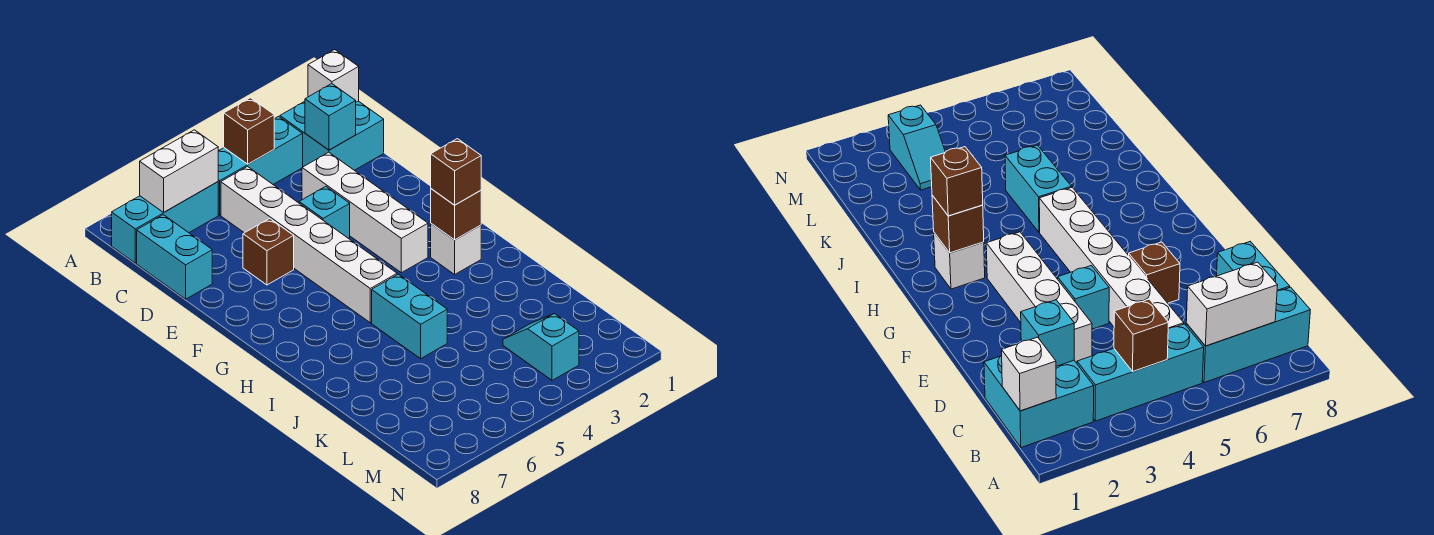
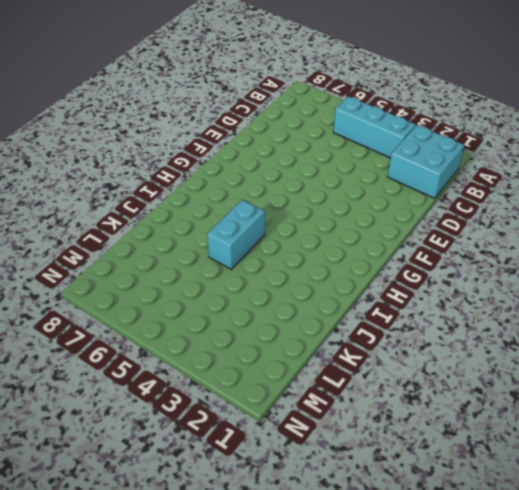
none -> cyan brick B6:B8 level 1
none -> white brick C5:H5 level 1
none -> cyan brick C8:D8 level 1

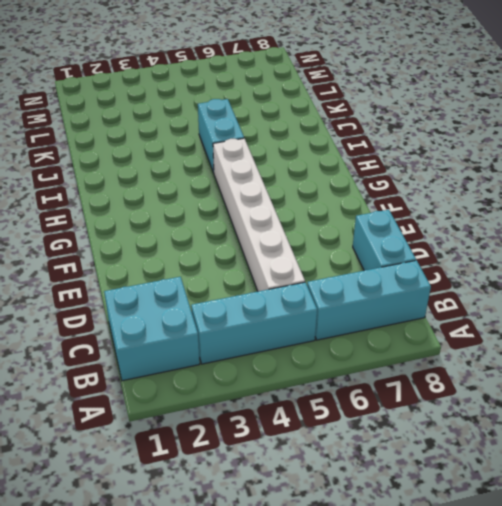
none -> white brick D3:G3 level 1
none -> cyan brick E4 level 1
none -> brown brick E6 level 1

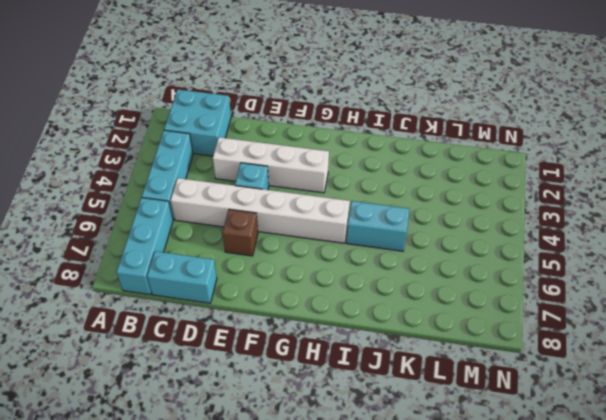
none -> white brick H2 level 1
none -> cyan slope L3:M3 level 1 top M
none -> white brick B1 level 2

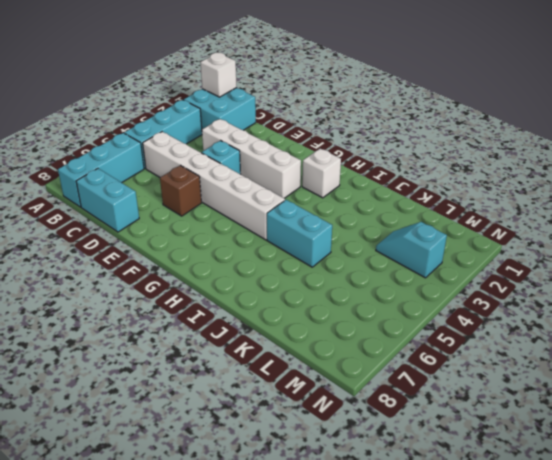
none -> brown brick B4 level 2
none -> white brick B6:B7 level 2
none -> cyan brick C2 level 2

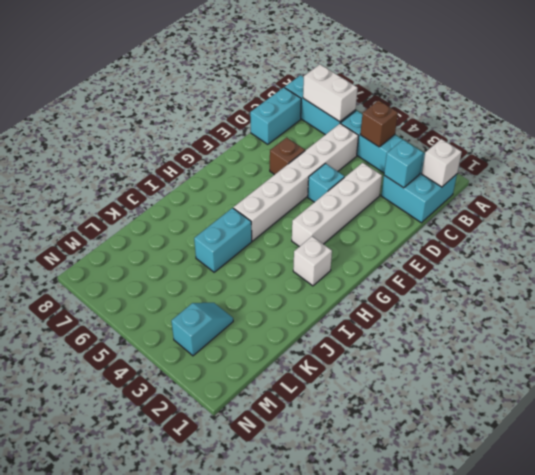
none -> brown brick H2 level 2
none -> brown brick H2 level 3

